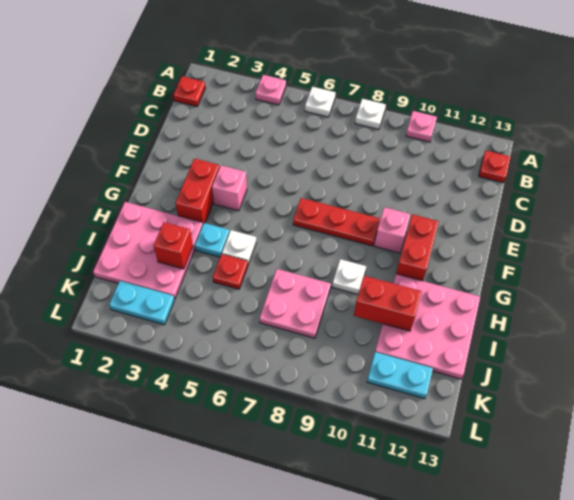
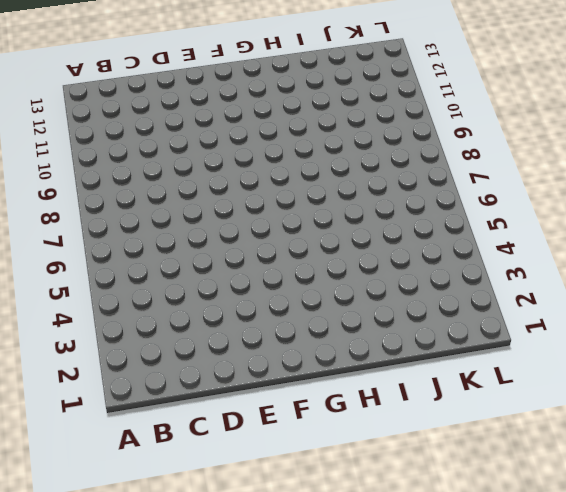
none -> pink plate A4 level 1
none -> white plate A6 level 1
none -> white plate A8 level 1

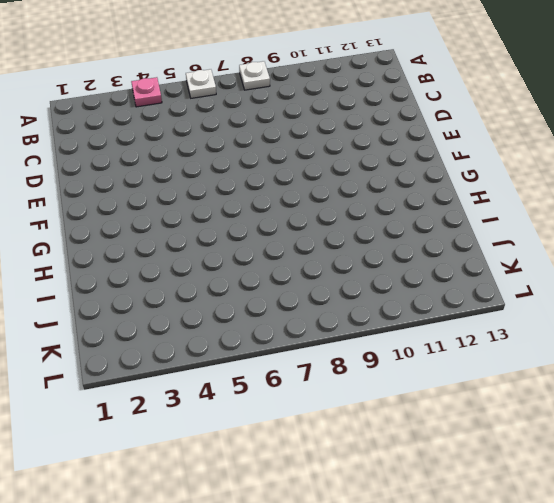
none -> pink plate A10 level 1
none -> red plate B1 level 1
none -> red plate B13 level 1

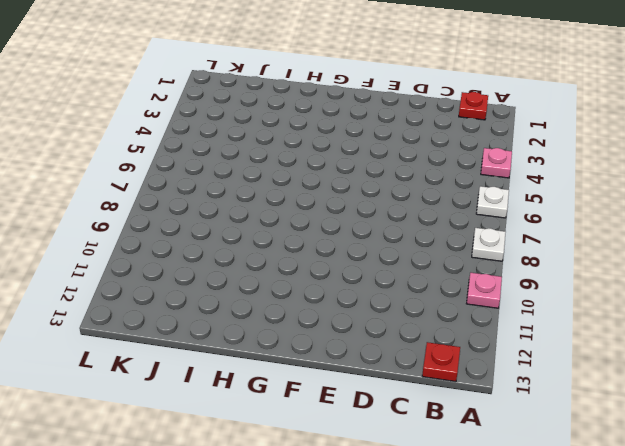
none -> red brick F3:G3 level 1
none -> pink brick F4 level 1
none -> red plate F7:F9 level 1

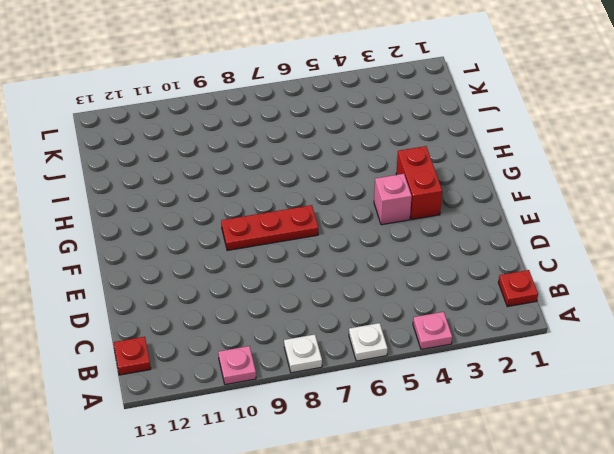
none -> pink brick F10 level 1
none -> red brick F11:G11 level 1
none -> pink plate H1:J3 level 1

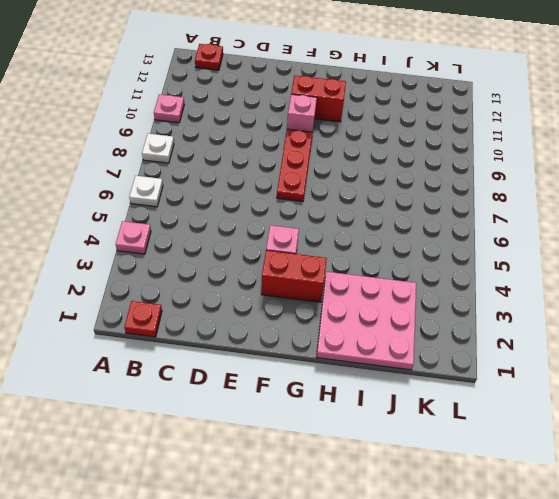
none -> cyan plate H4 level 1
none -> white plate H5 level 1
none -> white plate H9 level 1

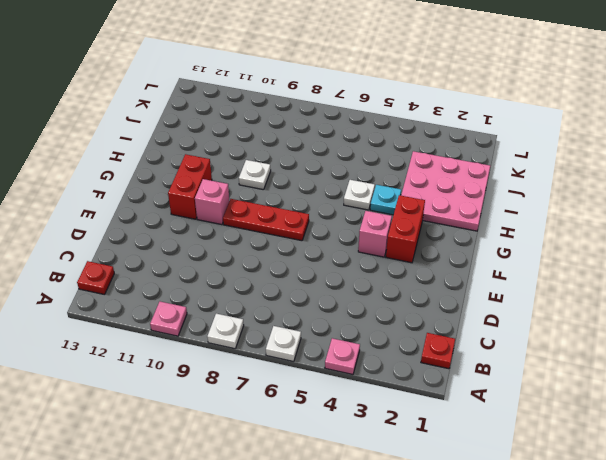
none -> pink plate H11:J13 level 1
none -> red plate I5 level 1
none -> pink plate I7:J8 level 1

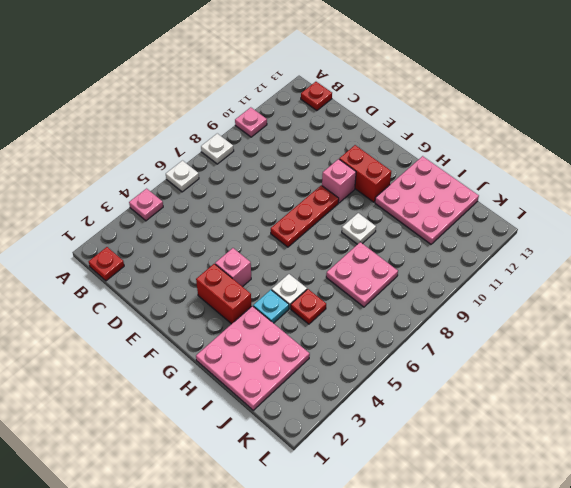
none -> cyan plate K2:K3 level 1
none -> cyan plate K11:K12 level 1
none -> red brick I3 level 2

